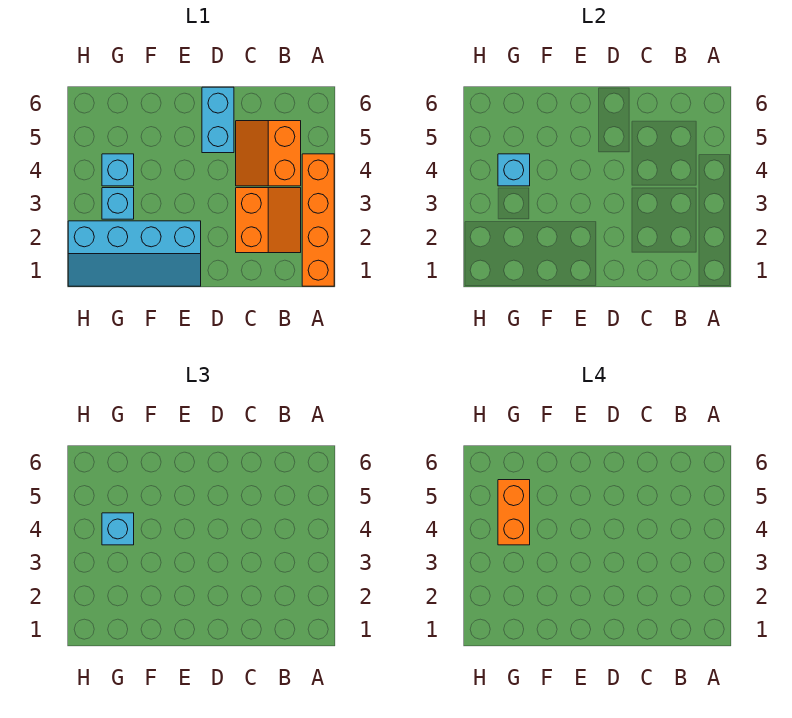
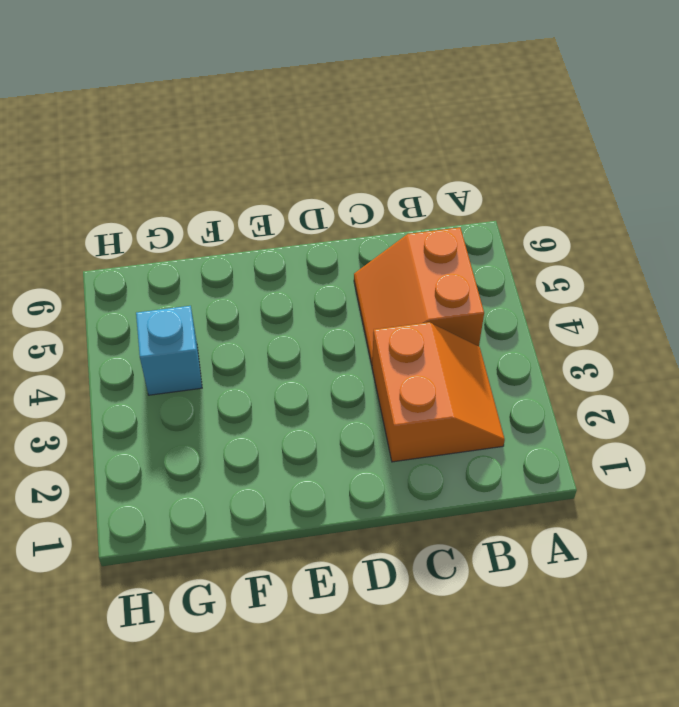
none -> orange brick A1:A4 level 1
none -> cyan brick D5:D6 level 1

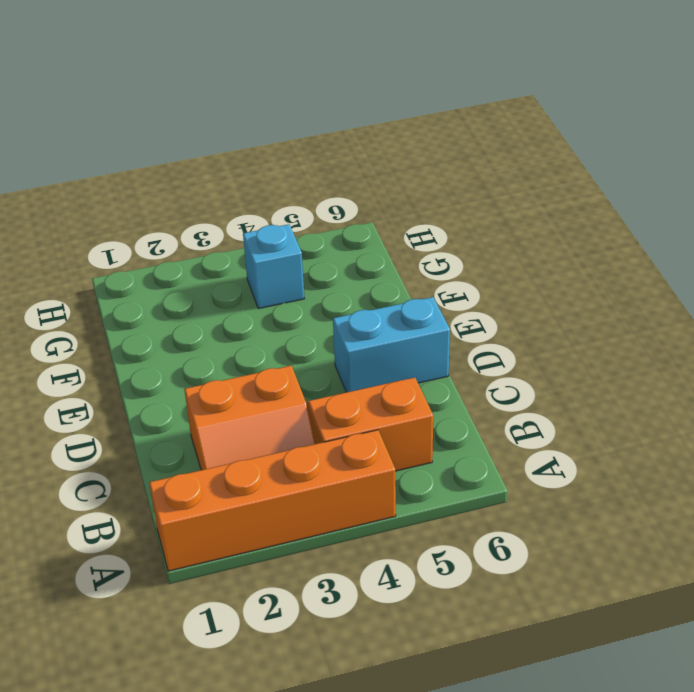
none -> cyan slope E1:H2 level 1 top 2
none -> cyan brick G3 level 1

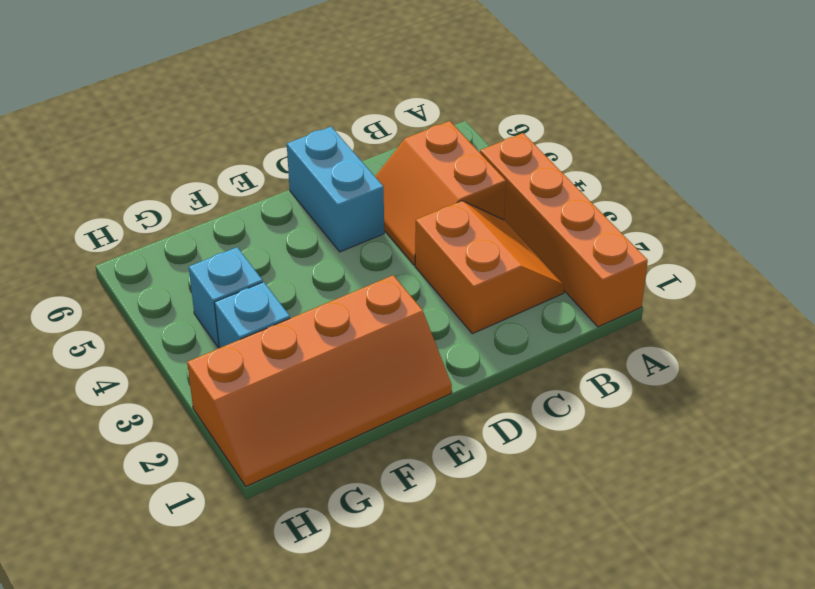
orange slope E1:H2 level 1 top 2 -> cyan slope E1:H2 level 1 top 2
none -> cyan brick G4 level 2
none -> cyan brick G4 level 3

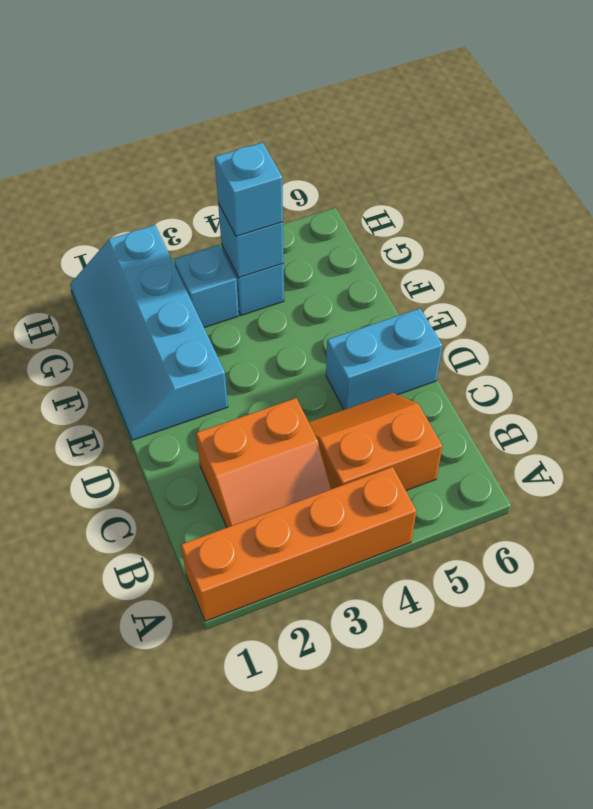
none -> orange brick G4:G5 level 4

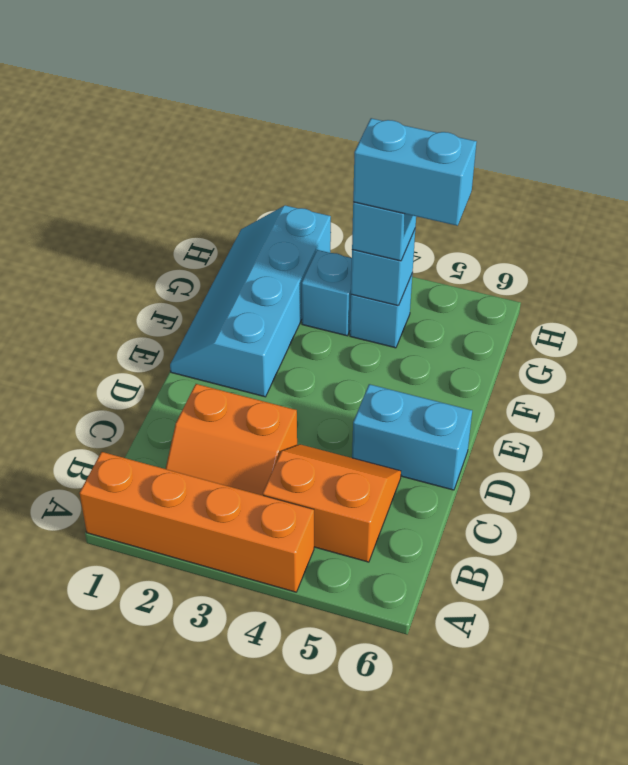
cyan brick G4:G5 level 4 -> orange brick G4:G5 level 4

